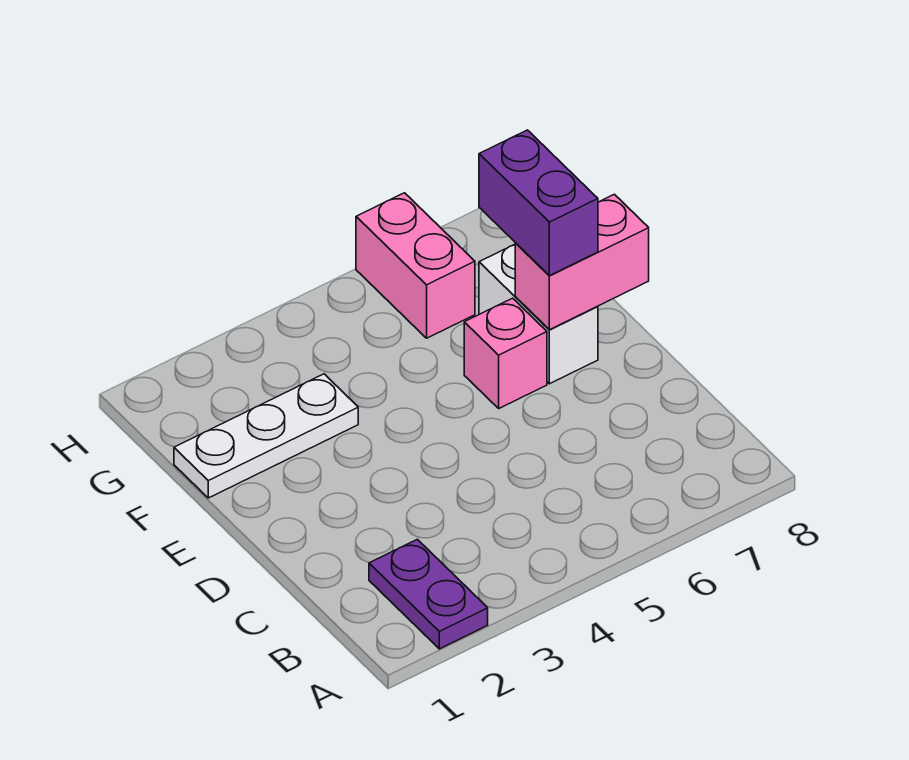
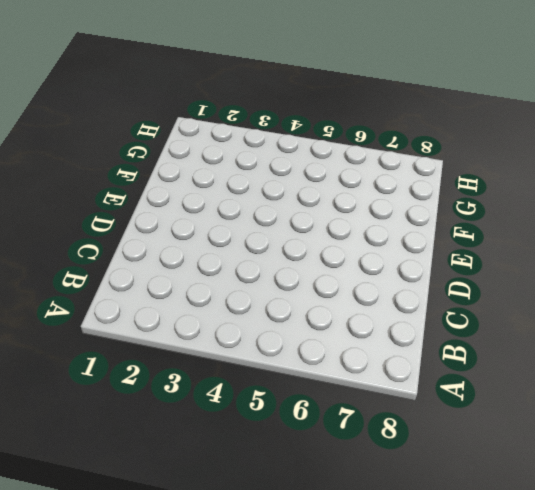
none -> purple plate A2:B2 level 1
none -> pink brick E6 level 1

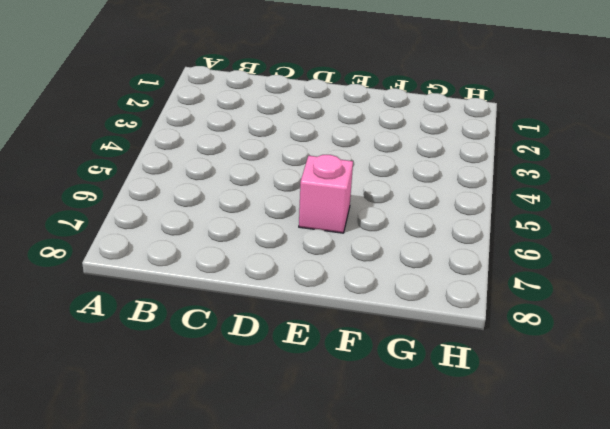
none -> purple plate A2:B2 level 1
none -> white brick E7:F7 level 1

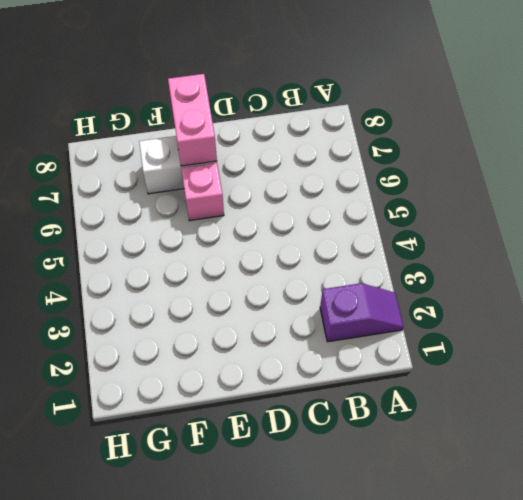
purple slope A2:B2 level 1 top B -> purple plate A2:B2 level 1
none -> white plate F1:F3 level 1
none -> pink brick G6:H6 level 1

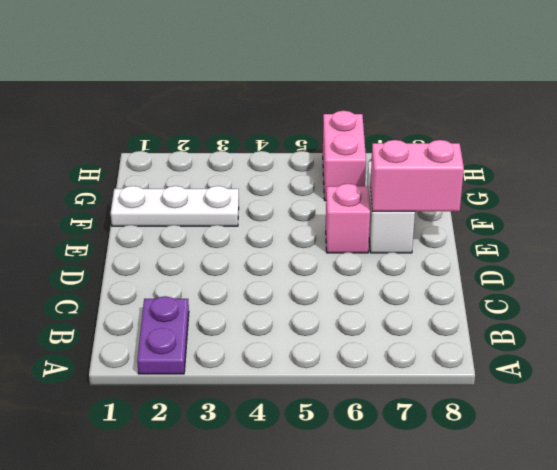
none -> purple brick E7:F7 level 3

